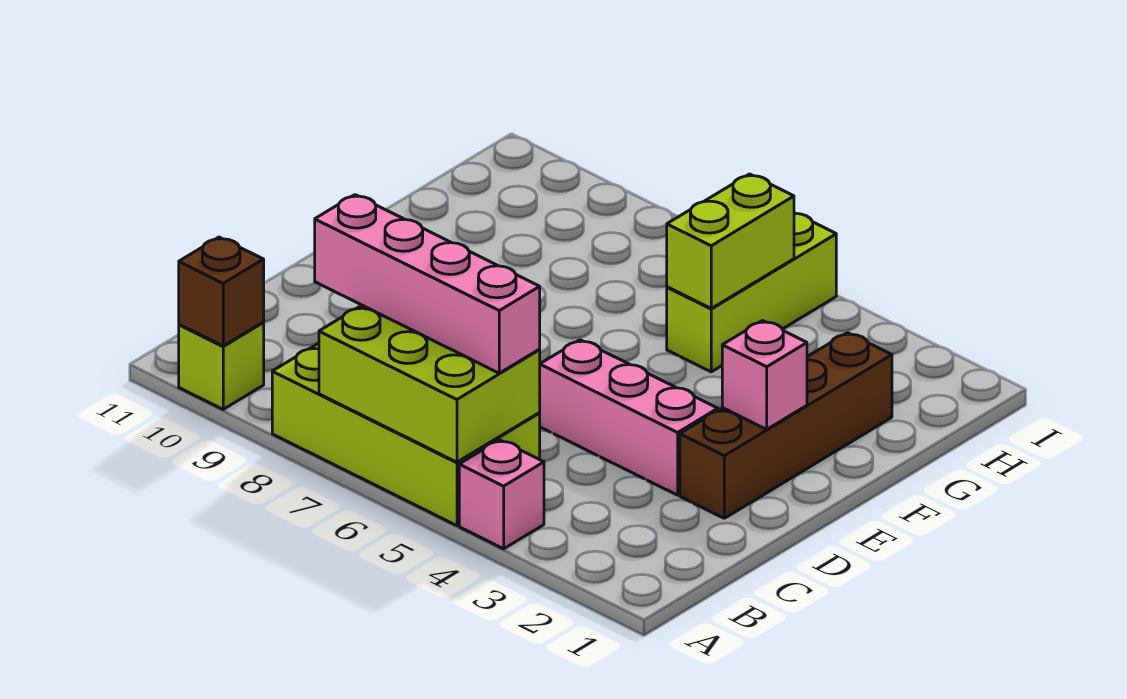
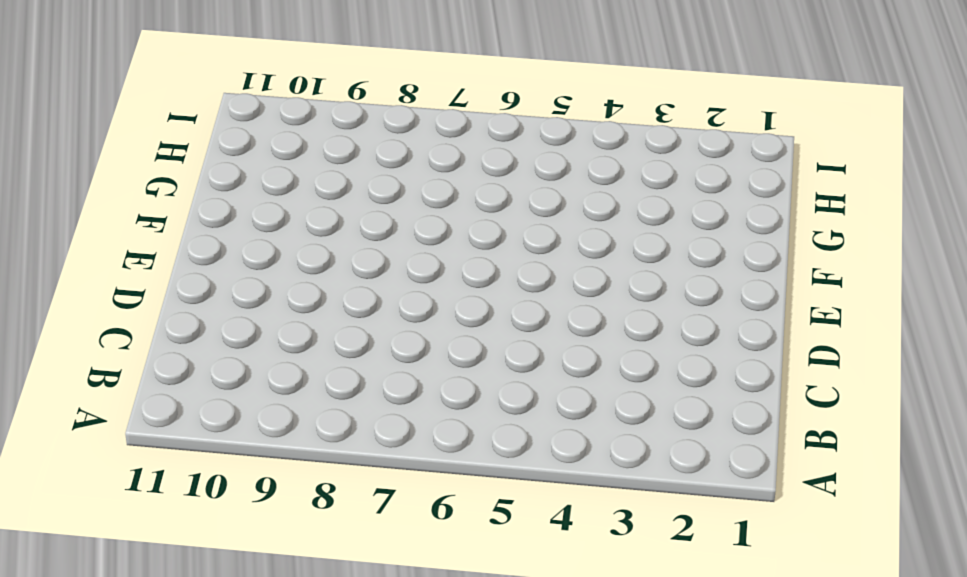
none -> pink brick A4 level 1
none -> lime brick A5:B8 level 1

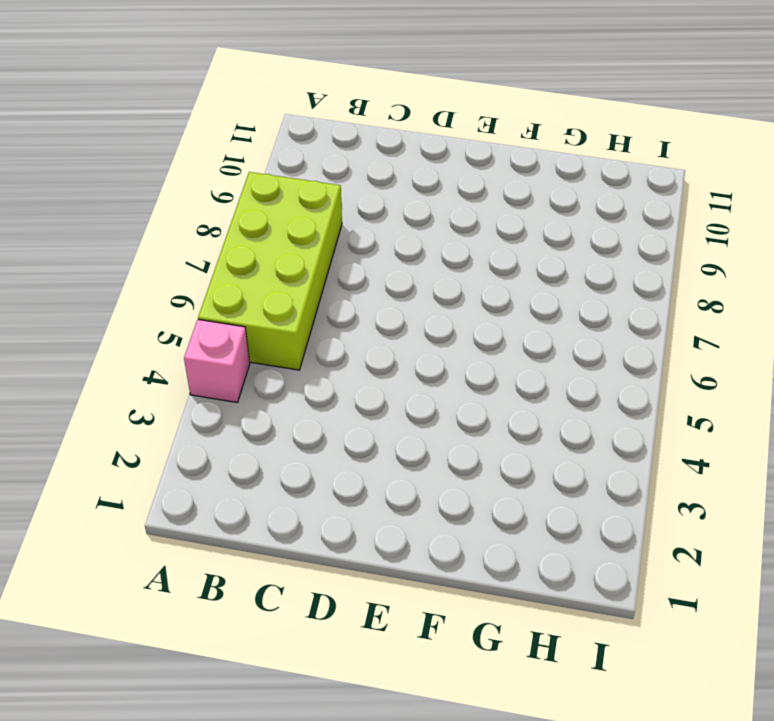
none -> lime brick A10 level 1
none -> brown brick D2:G2 level 1

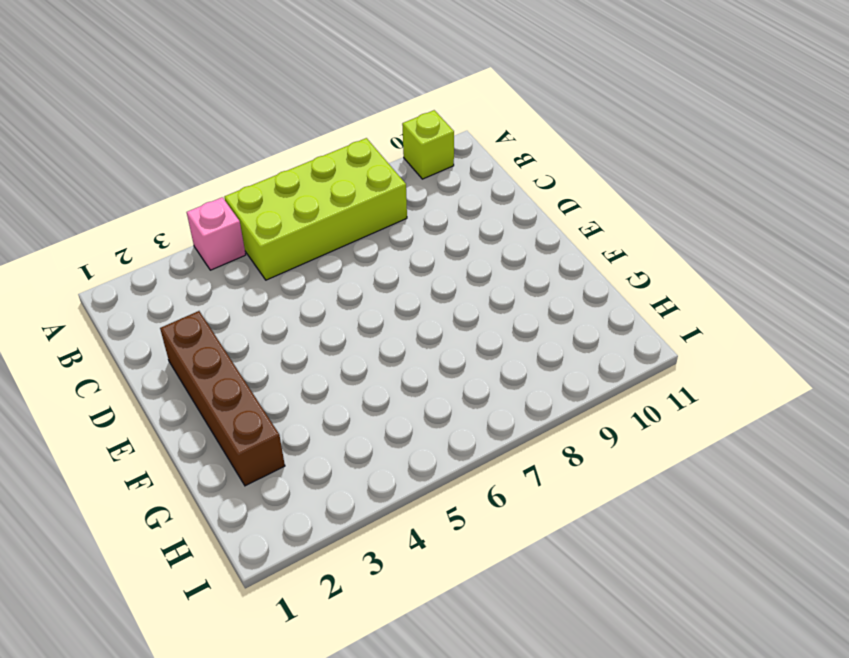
none -> pink brick D3:D5 level 1
none -> lime brick G5:I5 level 1

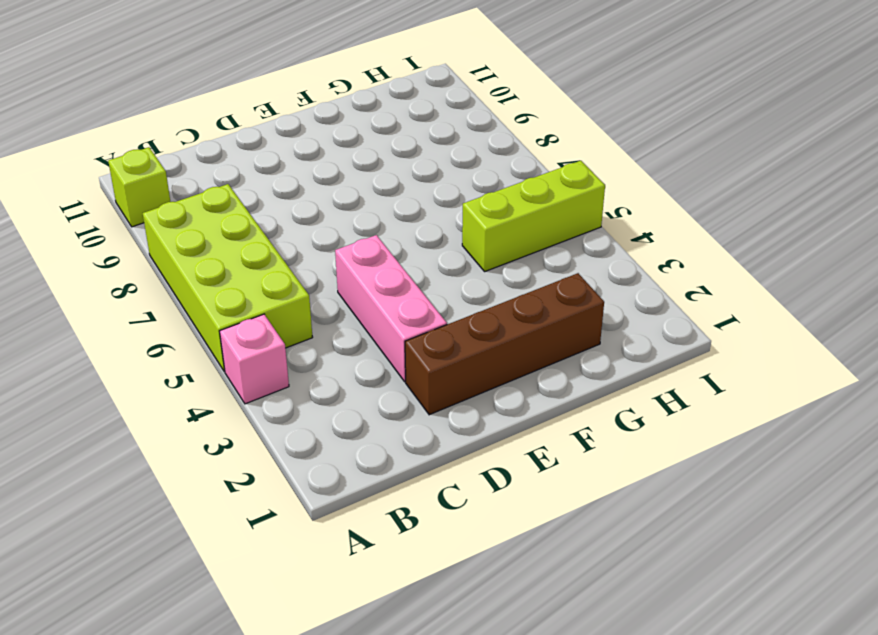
none -> lime brick A5:B7 level 2
none -> brown brick A10 level 2

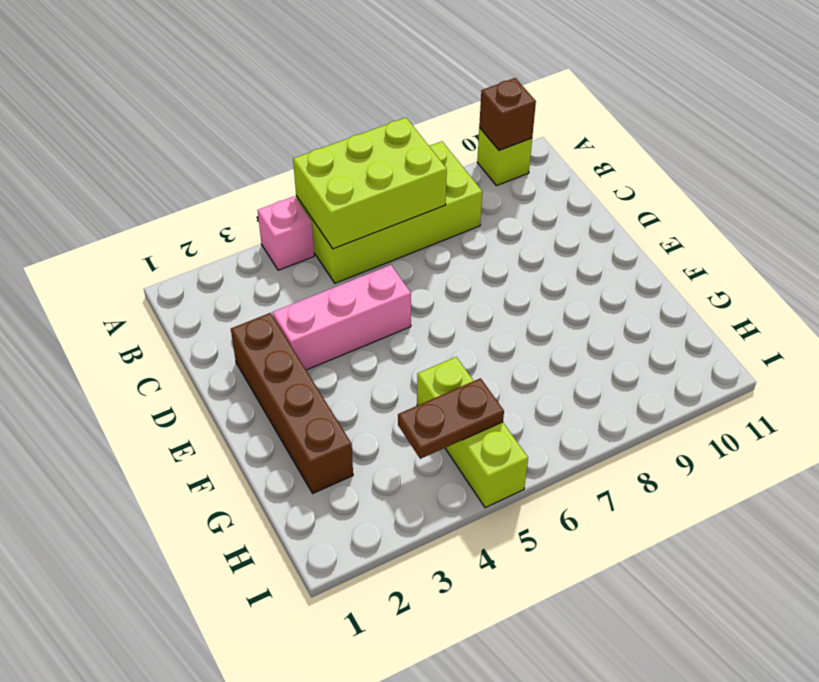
brown plate H4:H5 level 2 -> lime brick G5:H5 level 2
none -> pink brick E2 level 2
none -> pink brick B5:B8 level 3

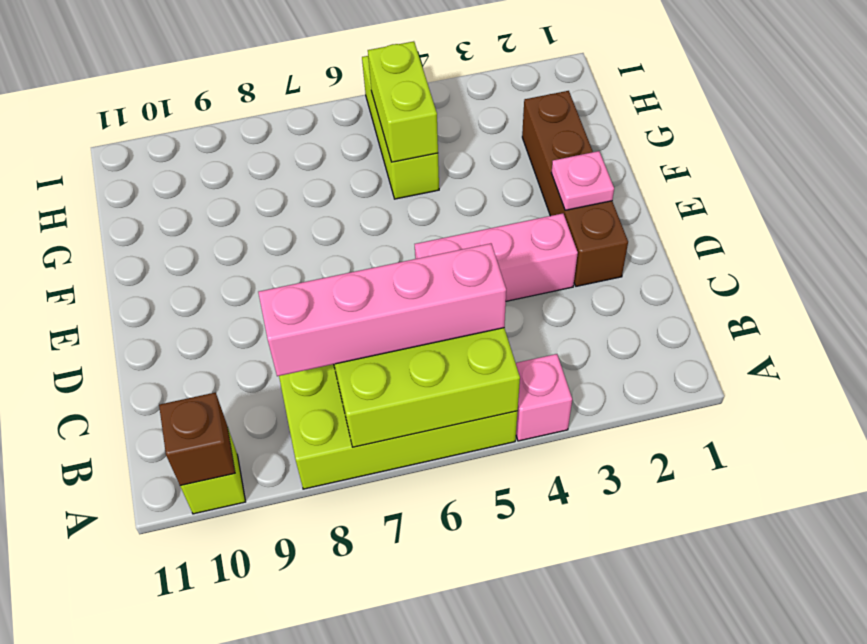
pink plate E2 level 2 -> pink brick E2 level 2

